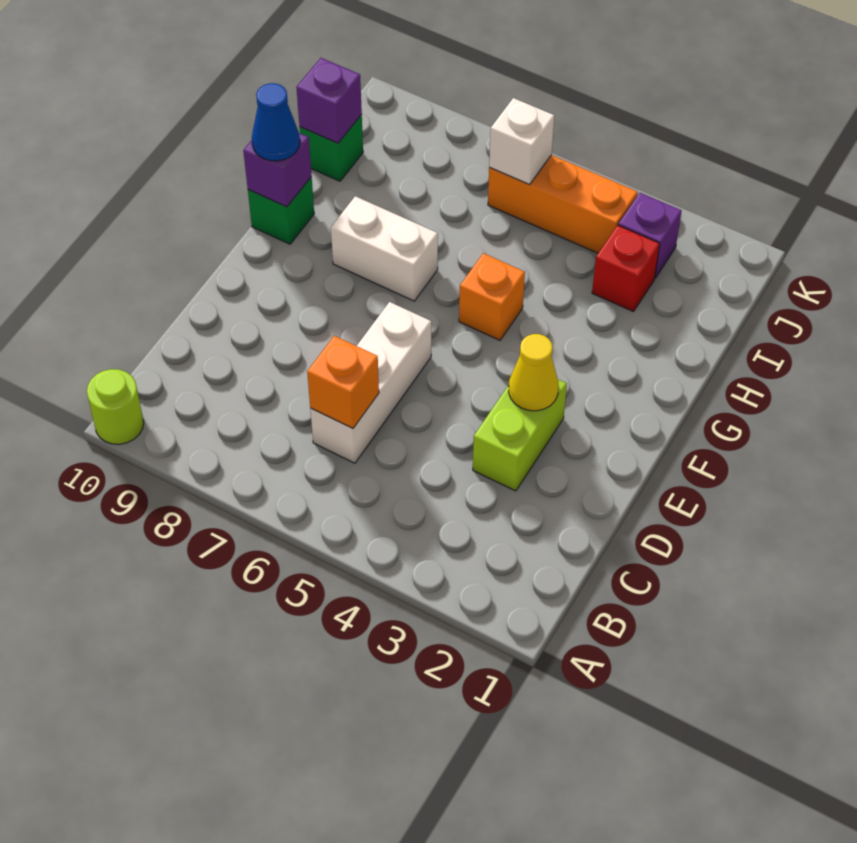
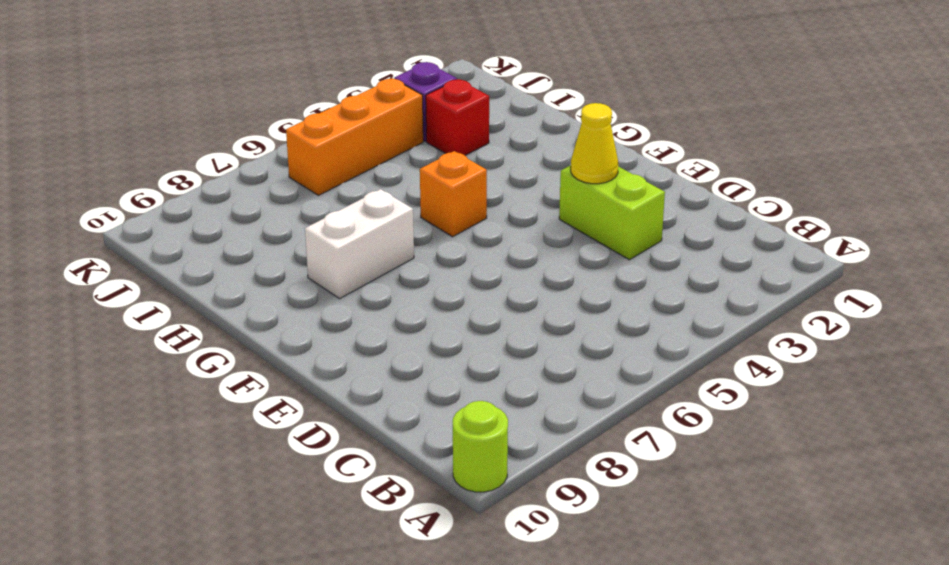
none -> white brick C6:E6 level 1
none -> green brick G10 level 1
none -> green brick I10 level 1

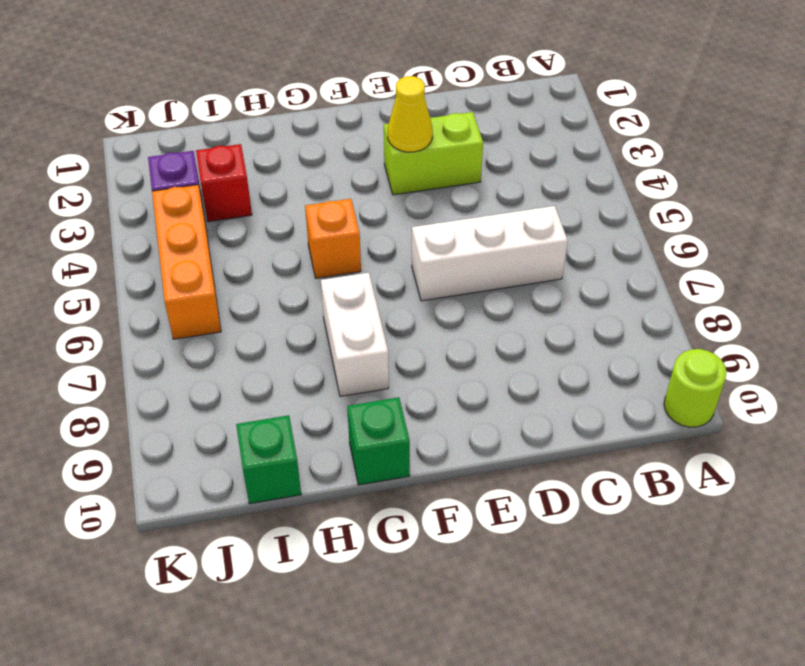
none -> orange brick C6 level 2
none -> purple brick G10 level 2
none -> purple brick I10 level 2

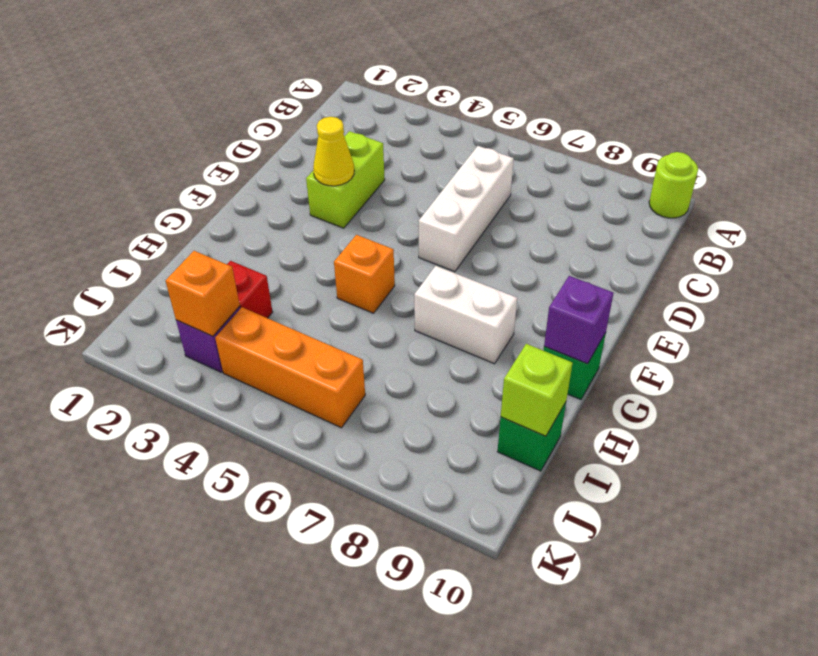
lime brick I10 level 2 -> purple brick I10 level 2
orange brick J3 level 2 -> orange brick C6 level 2
none -> white brick J6 level 2
none -> blue cone G10 level 3

